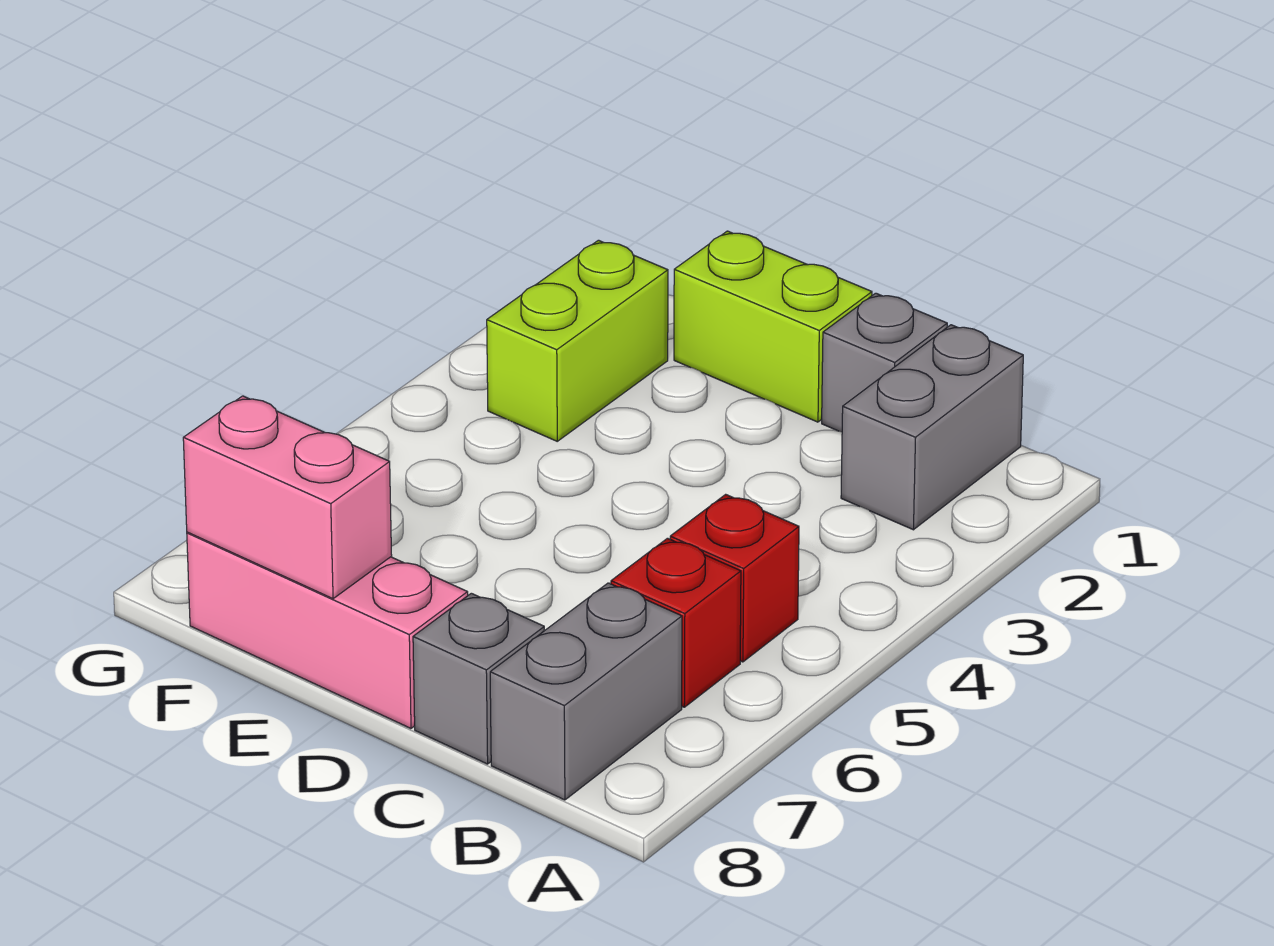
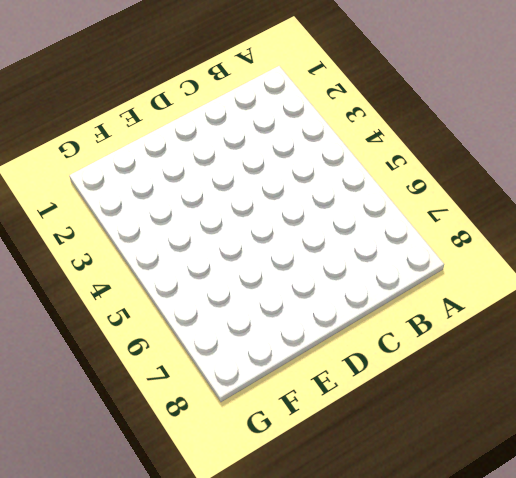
none -> grey brick B1:B2 level 1
none -> red brick B5 level 1

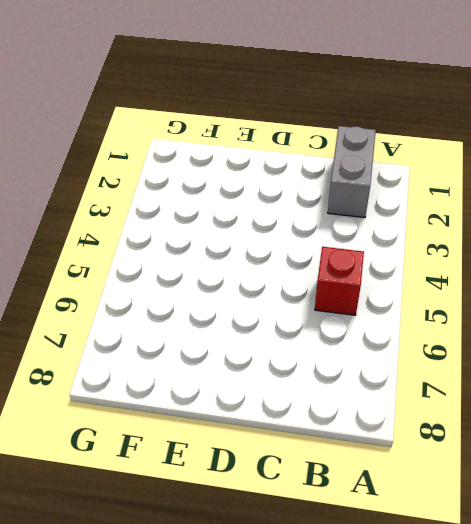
none -> red brick B6 level 1
none -> grey brick B7:B8 level 1

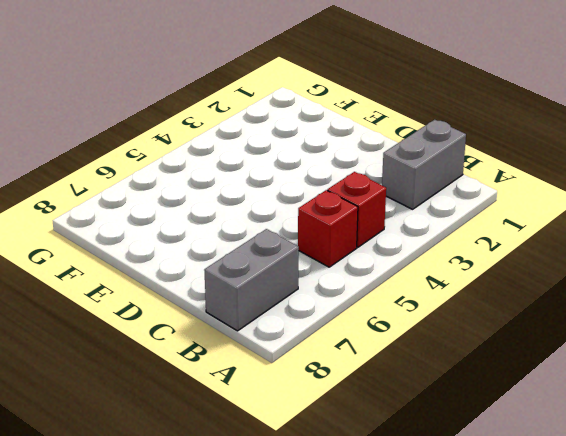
red brick B4 level 1 -> red brick B6 level 1
none -> grey brick C1 level 1
none -> grey brick C8 level 1

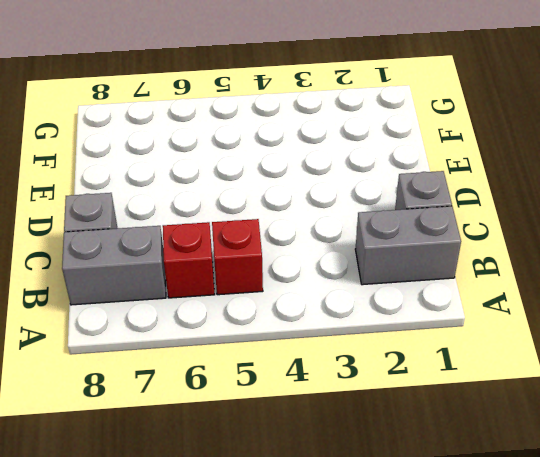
none -> lime brick D1:E1 level 1
none -> pink brick D8:F8 level 1

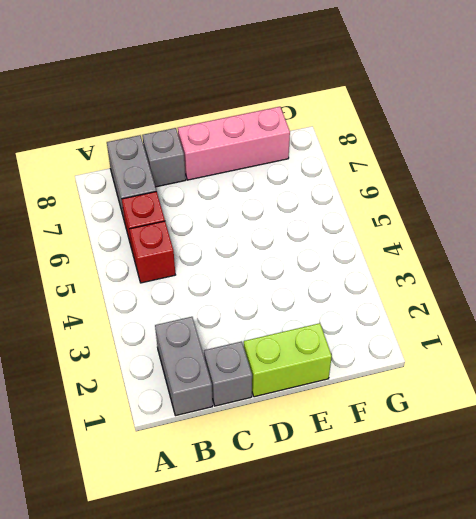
none -> lime brick F2:F3 level 1
none -> pink brick E8:F8 level 2

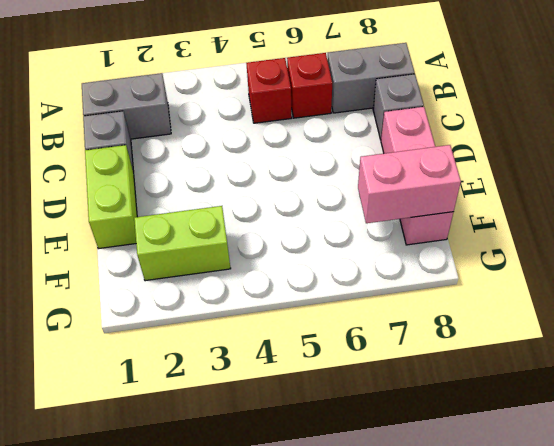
pink brick F7:F8 level 2 -> pink brick E8:F8 level 2

